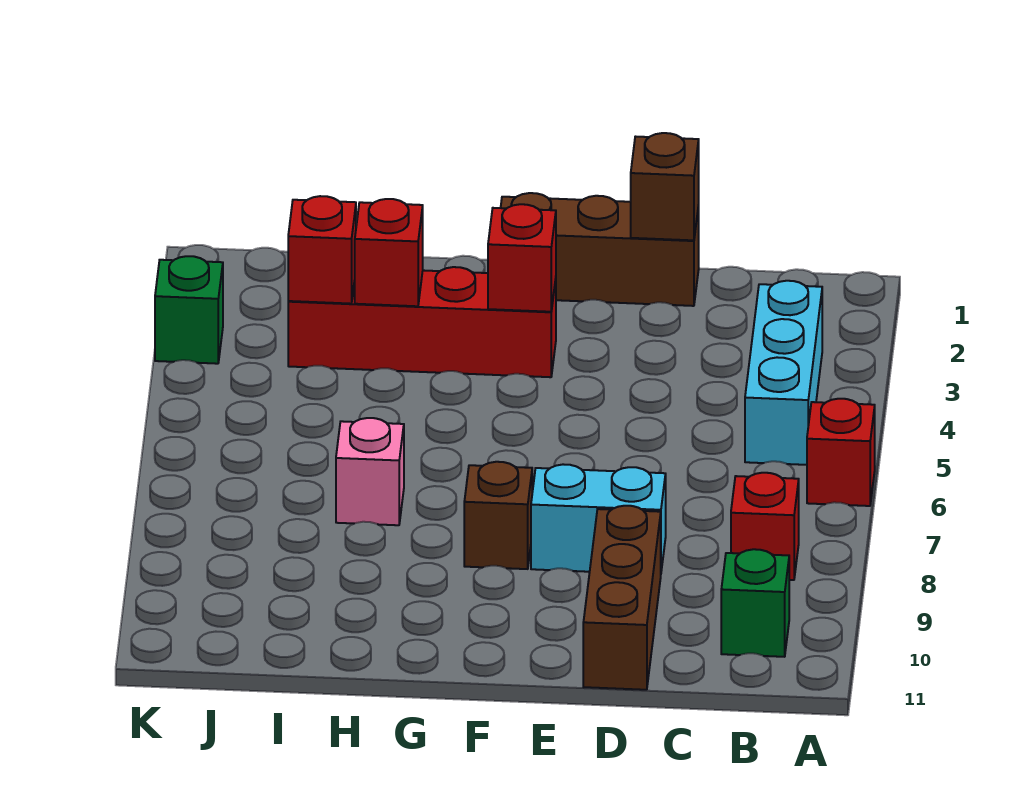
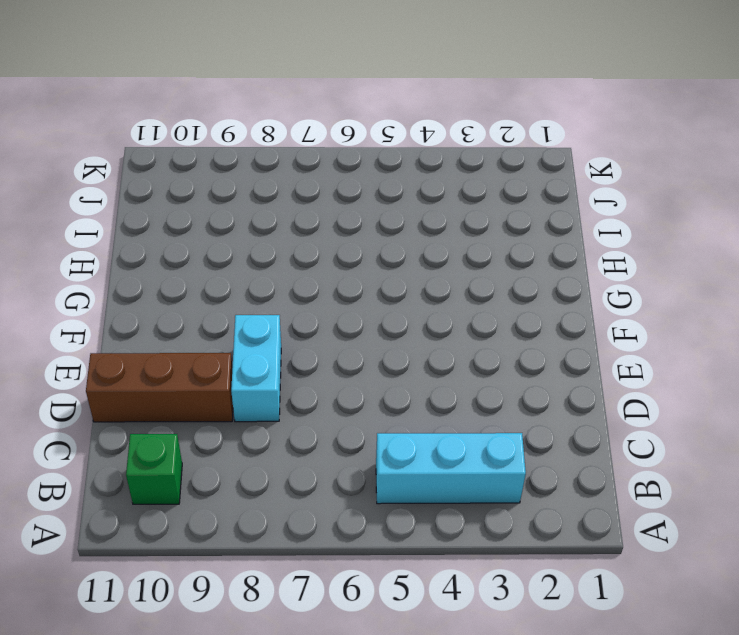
none -> red brick A6 level 1
none -> red brick B8 level 1
none -> brown brick D1:F1 level 1

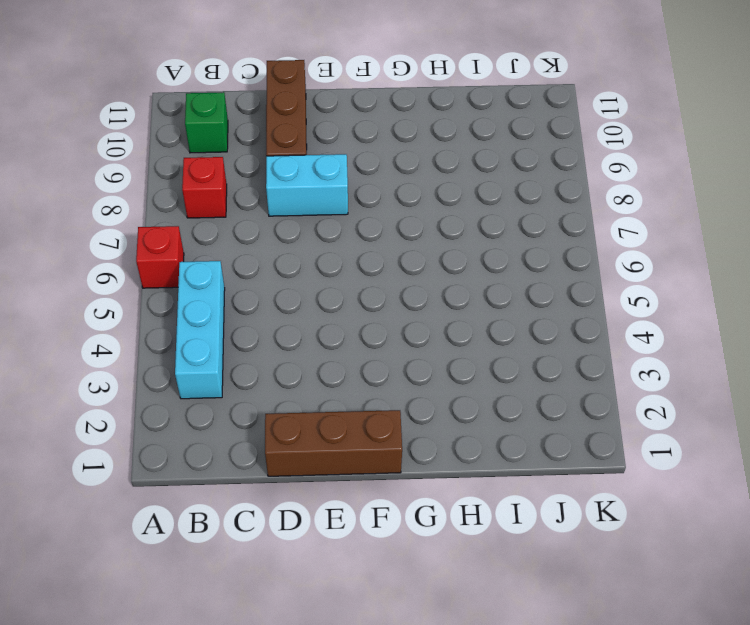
none -> red brick F3:I3 level 1
none -> brown brick F8 level 1
none -> pink brick H7 level 1

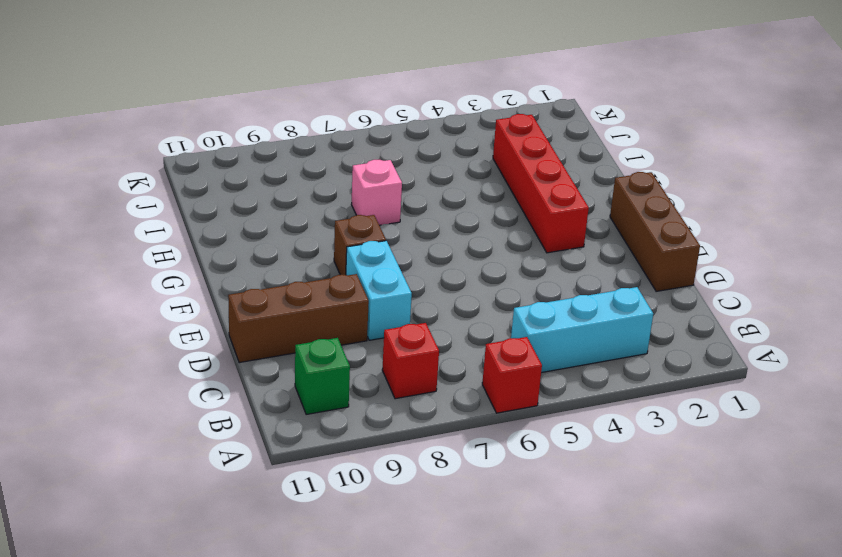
none -> green brick K3 level 1
none -> brown brick D1 level 2
none -> red brick F3 level 2

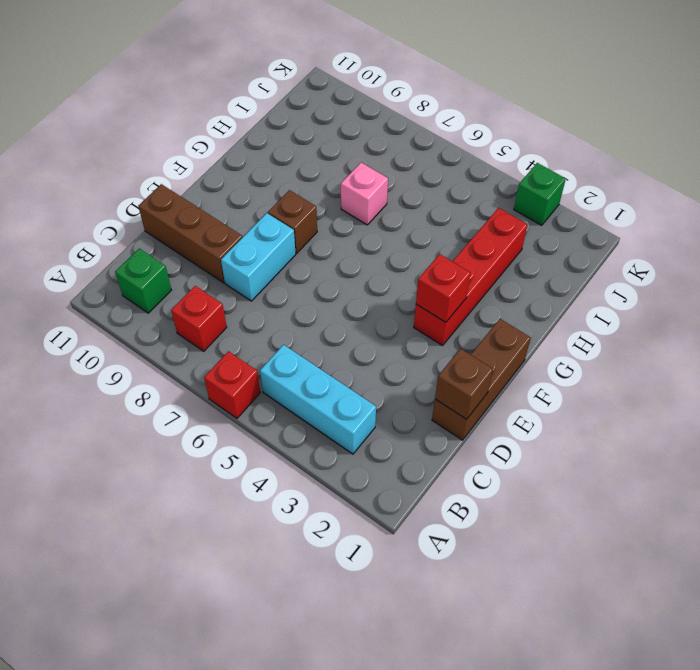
none -> red brick H3 level 2
none -> red brick I3 level 2

